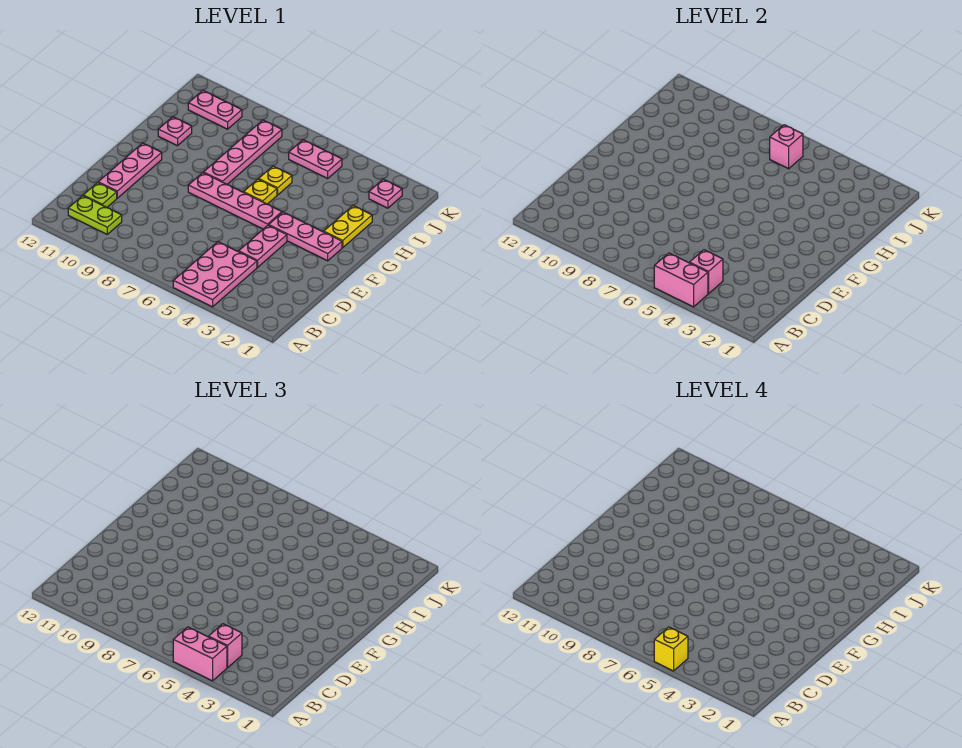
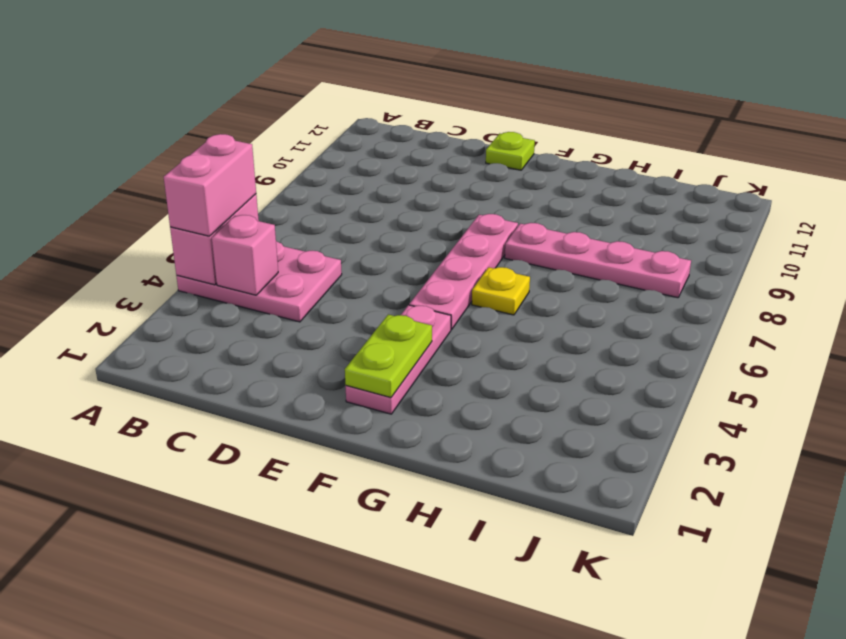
lime plate E12 level 1 -> lime plate C11 level 1
lime plate F2:F3 level 2 -> lime plate B10:B11 level 1
none -> pink plate D4:E4 level 1
none -> pink plate D11:F11 level 1
none -> yellow plate G2:H2 level 1

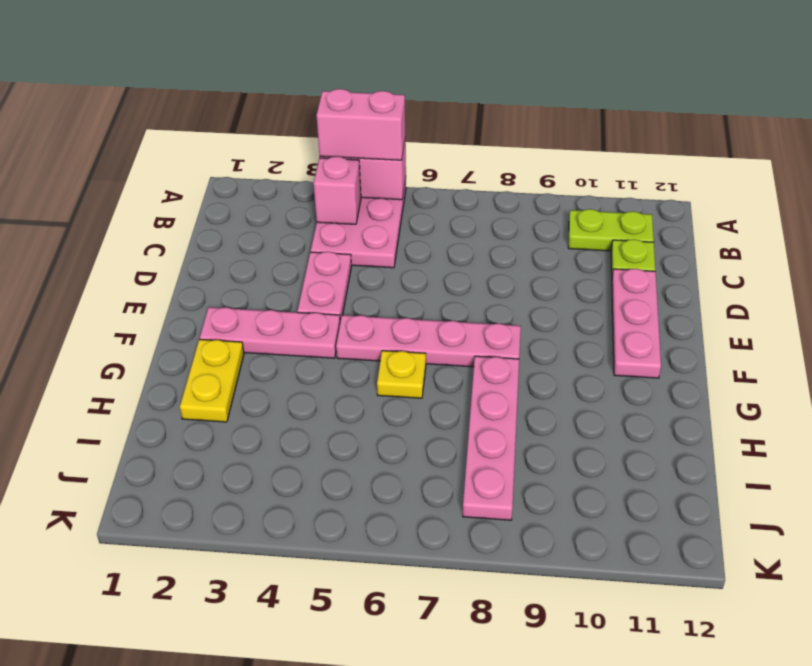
none -> yellow plate H6 level 1
none -> pink plate H11 level 1
none -> pink plate J2 level 1

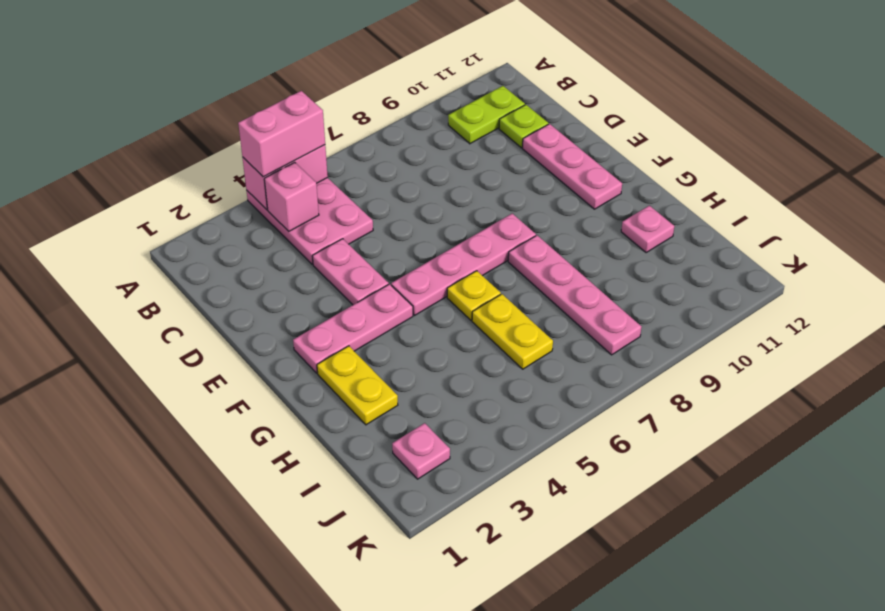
yellow plate H6:I6 level 1 -> yellow plate H6 level 1
none -> pink plate J5:J6 level 1
none -> pink plate J10:J11 level 1
none -> pink brick J6 level 2

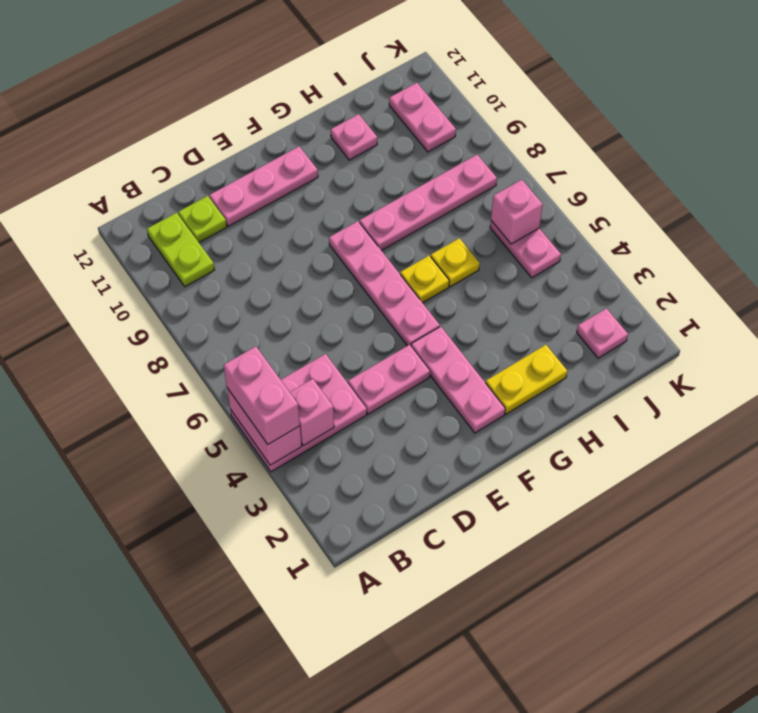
none -> pink brick B4 level 3
none -> yellow brick A5 level 4

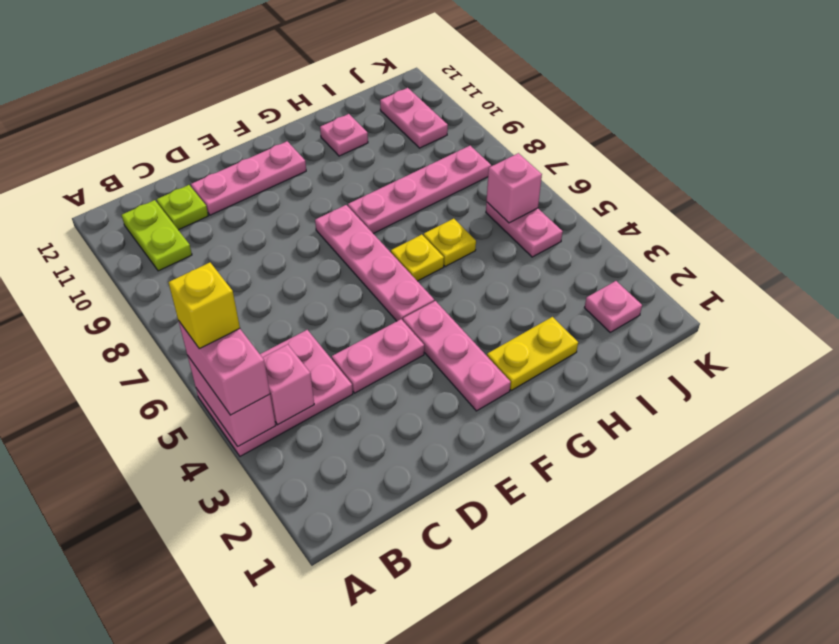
none -> pink brick B4 level 3

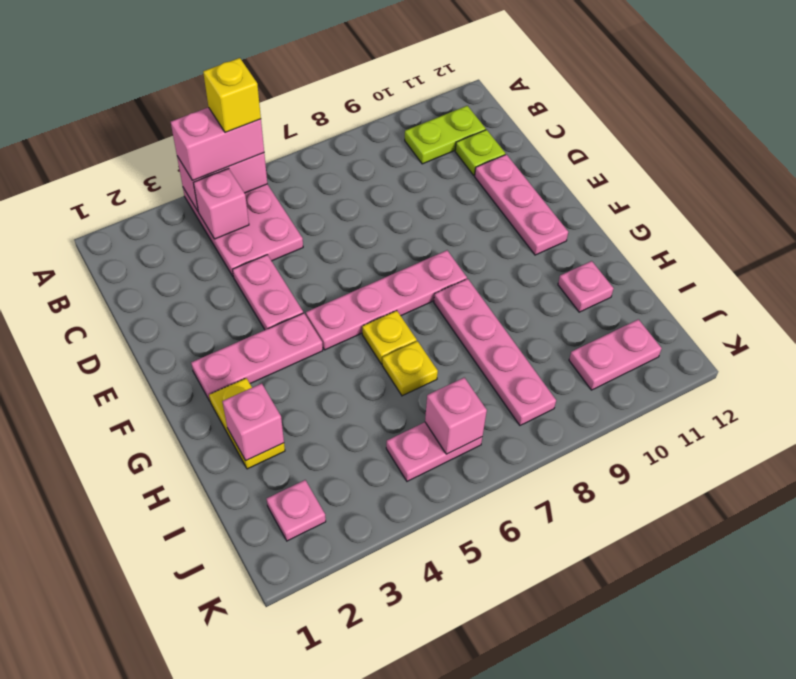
pink brick H2 level 2 -> pink brick B4 level 3

